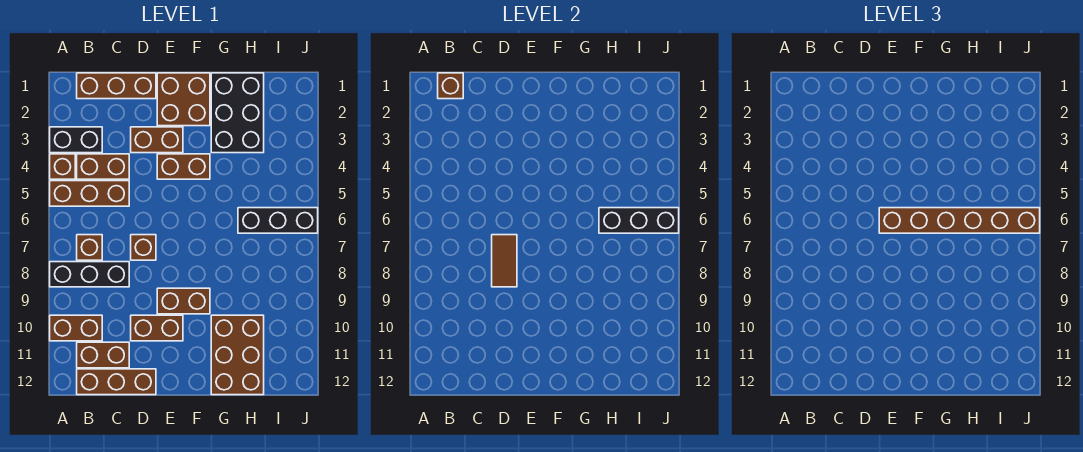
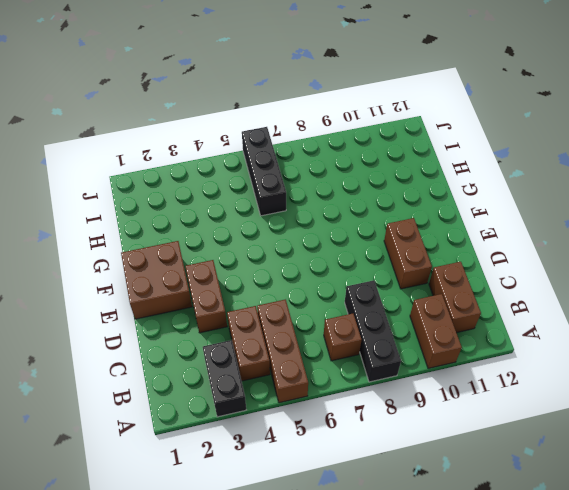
none -> brown brick A4 level 1
none -> brown brick B1:D1 level 1
none -> brown brick B12:D12 level 1

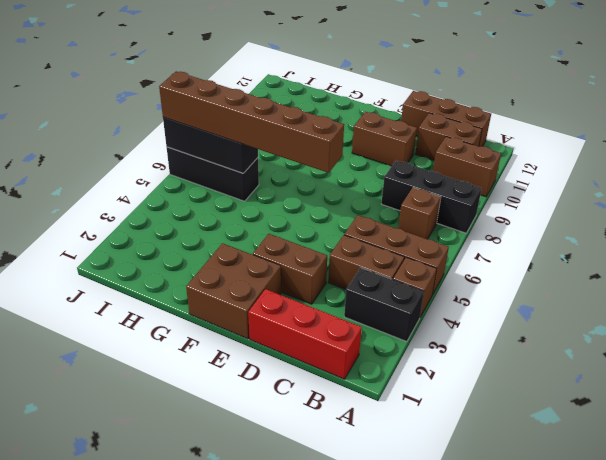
red brick B1:D1 level 1 -> brown brick B1:D1 level 1
none -> brown brick D7 level 1
none -> brown brick E4:F4 level 1
none -> brown brick E9:F9 level 1

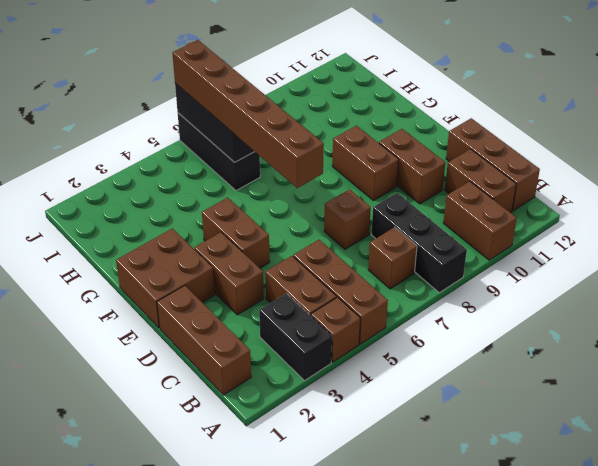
none -> black brick G1:H3 level 1
none -> brown brick G10:H12 level 1
none -> brown brick B1 level 2

